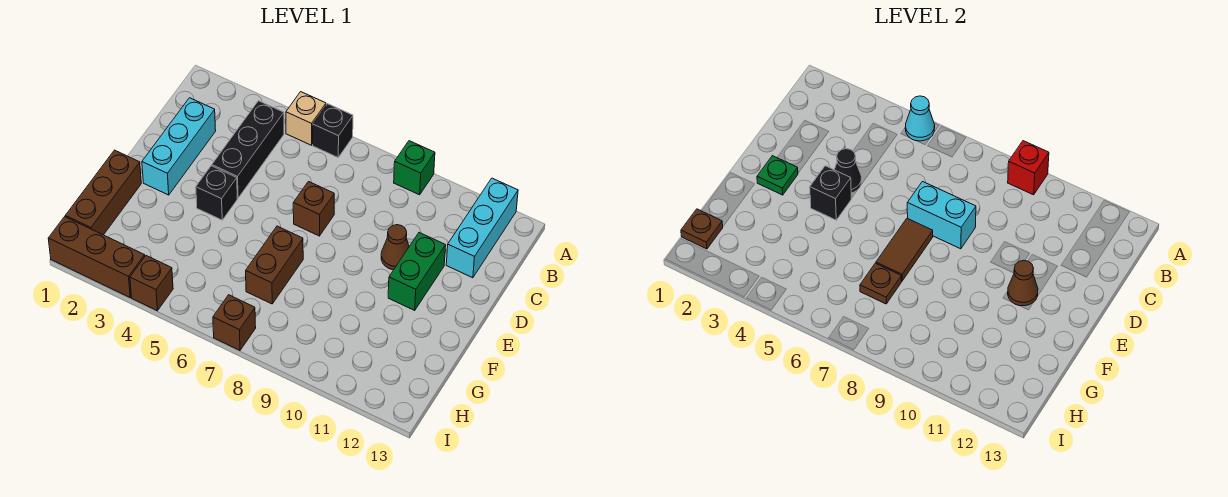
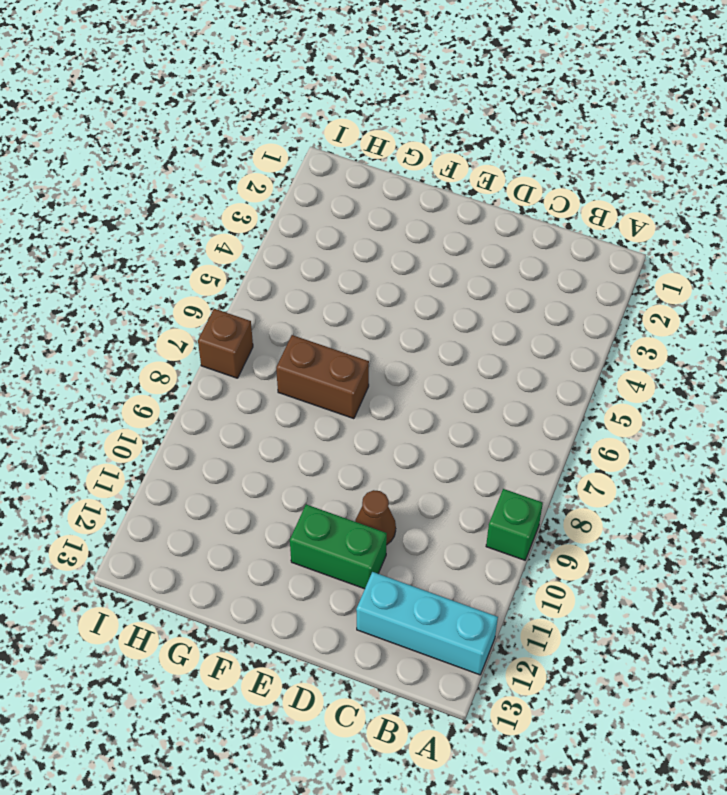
none -> tan brick A5 level 1
none -> black brick A6 level 1
none -> black brick B4:D4 level 1

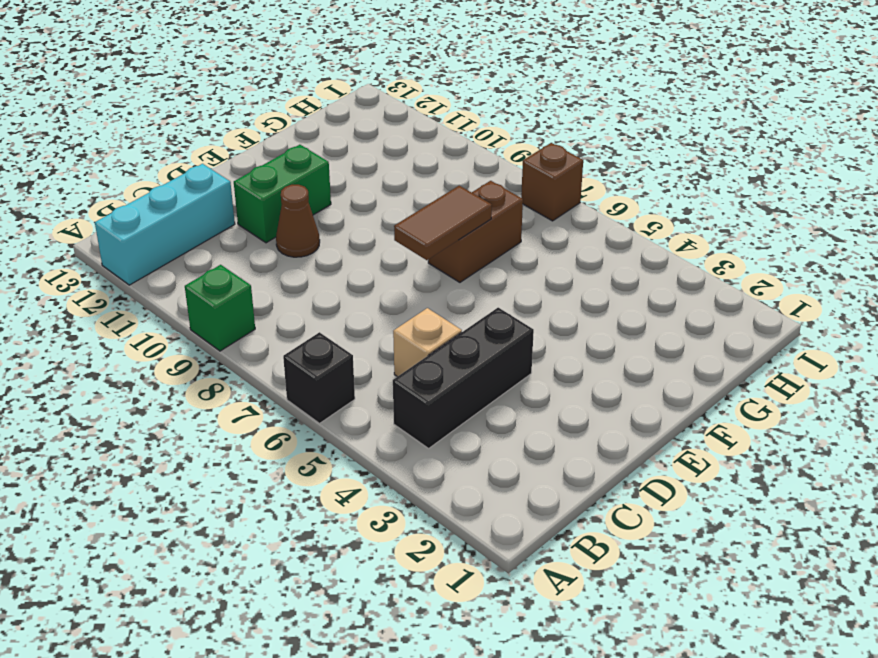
tan brick C5 level 1 -> tan brick A5 level 1
none -> cyan brick C2:E2 level 1
none -> brown brick D7 level 1
none -> black brick E4 level 1

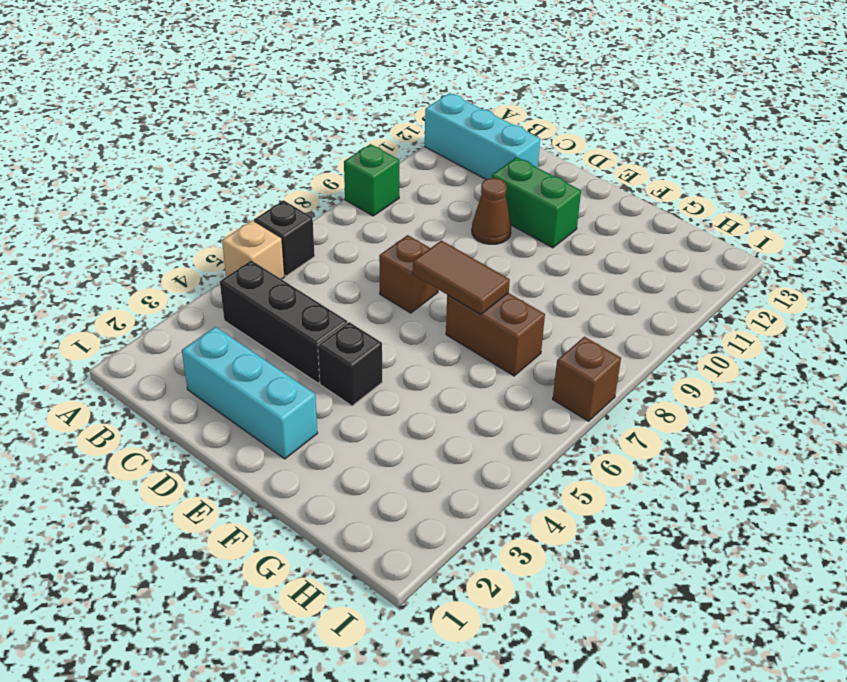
none -> brown brick F1:H1 level 1
none -> brown brick I1:I3 level 1
none -> brown brick I4 level 1

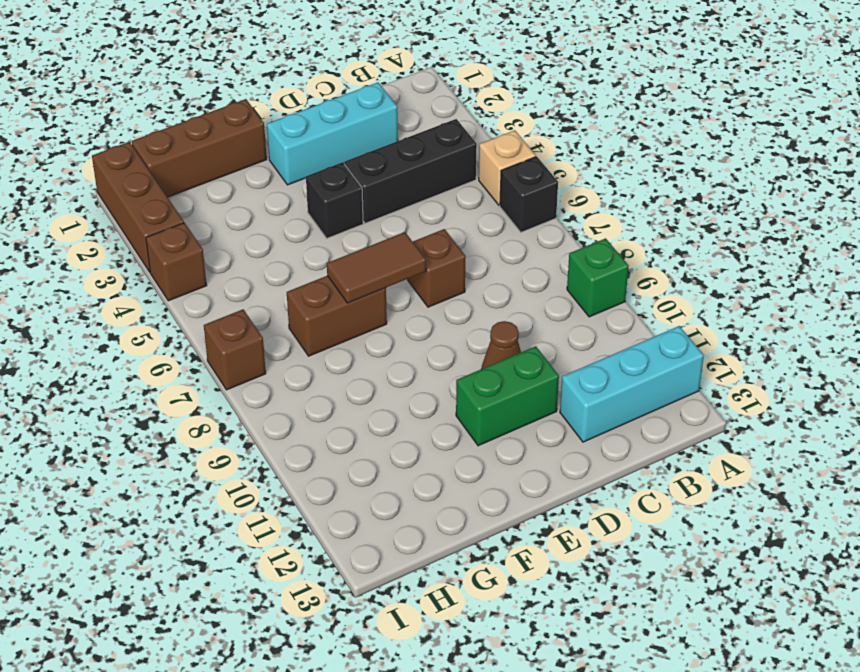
none -> cyan cone A5 level 2
none -> red brick A9 level 2
none -> black cone D4 level 2

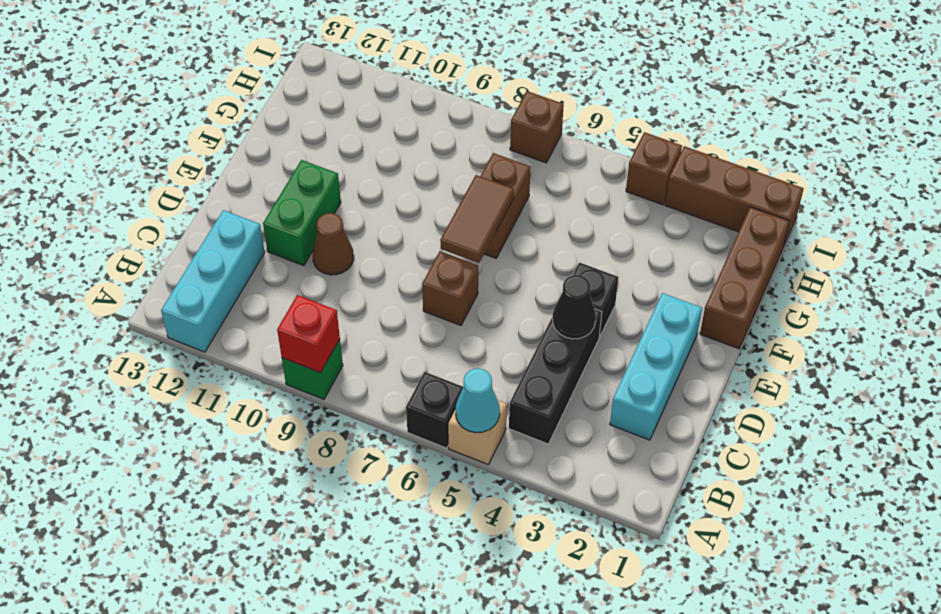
none -> cyan brick D7:D8 level 2
none -> green plate E2 level 2
none -> black brick E4 level 2

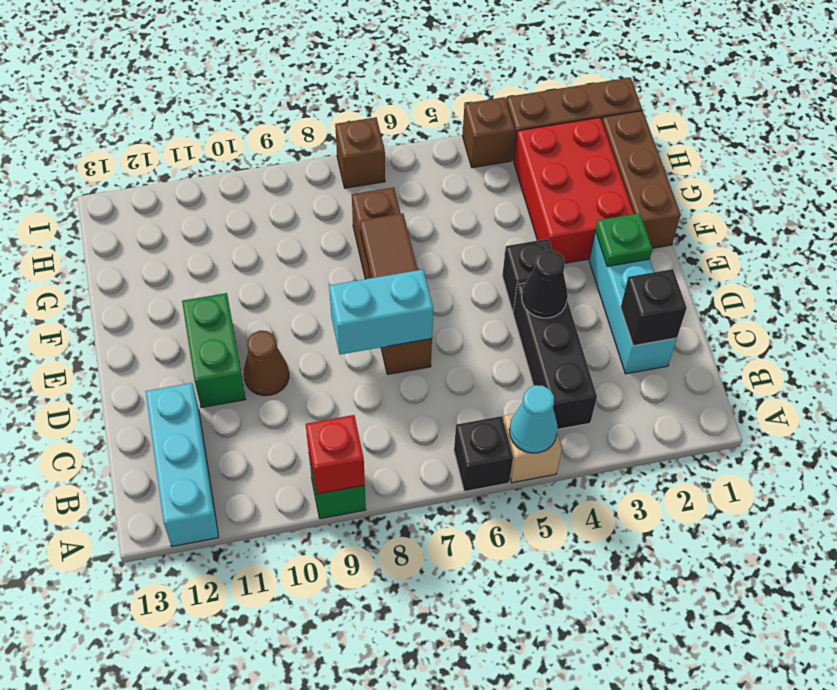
black brick C2 level 2 -> black brick E4 level 2
red brick F2:H3 level 1 -> none
none -> brown cone E11 level 2
none -> brown plate G7 level 2
none -> brown plate H1 level 2

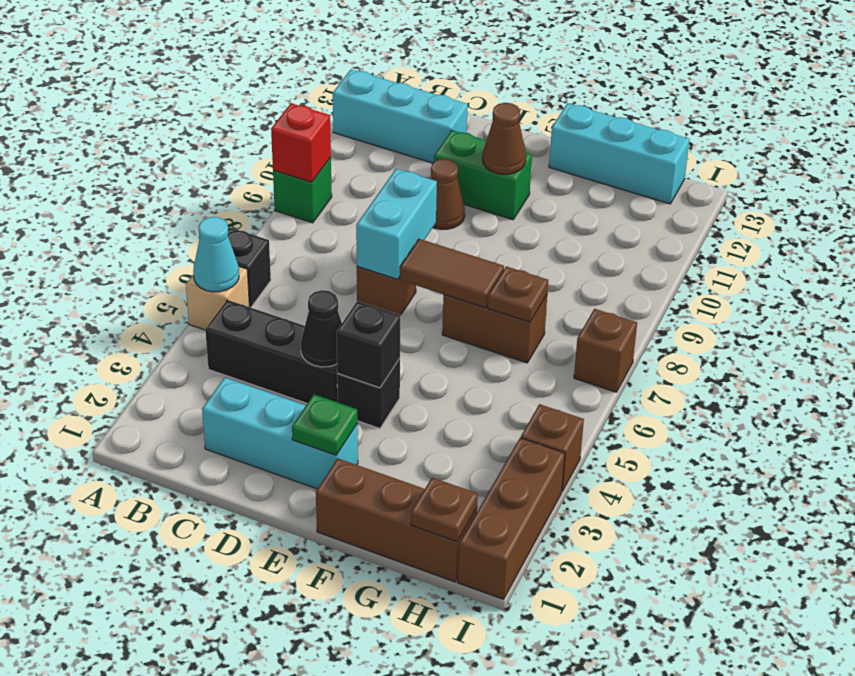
cyan brick F13:H13 level 1 -> none

